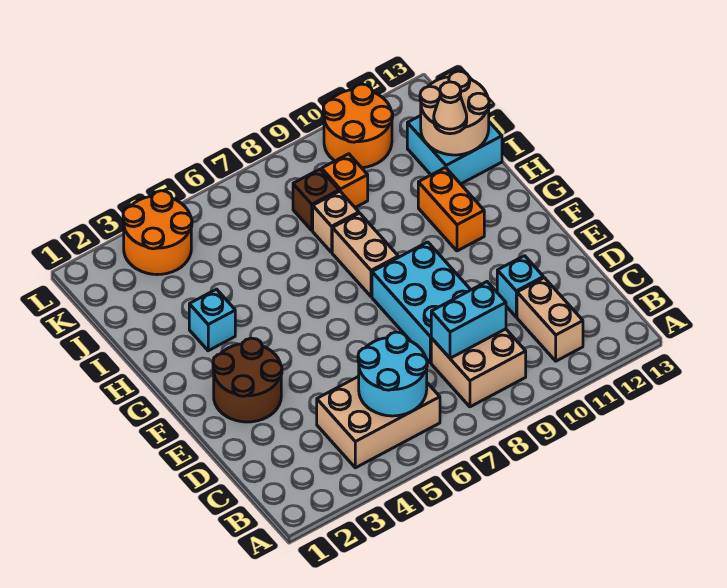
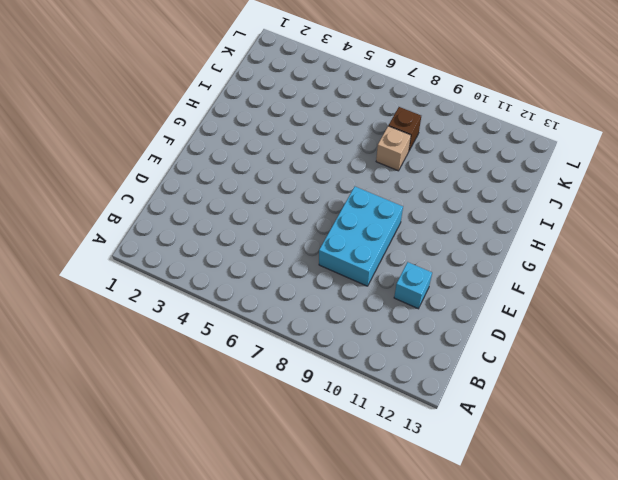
none -> tan brick B4:C6 level 1
none -> tan brick B8:C9 level 1
none -> tan brick B11:C11 level 1

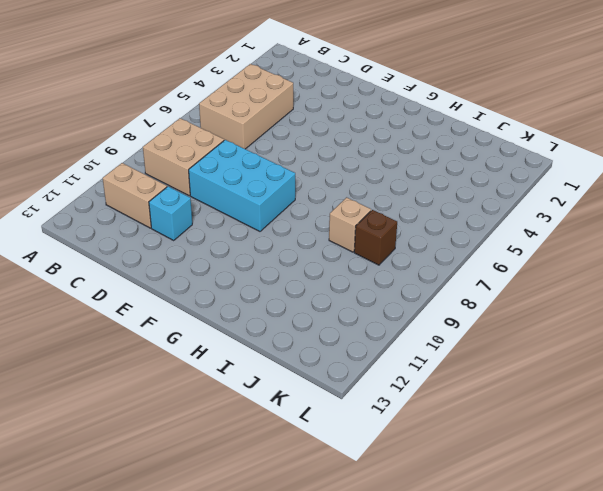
none -> brown round brick E2:F3 level 1
none -> tan brick G8:H8 level 1
none -> orange brick G11:H11 level 1

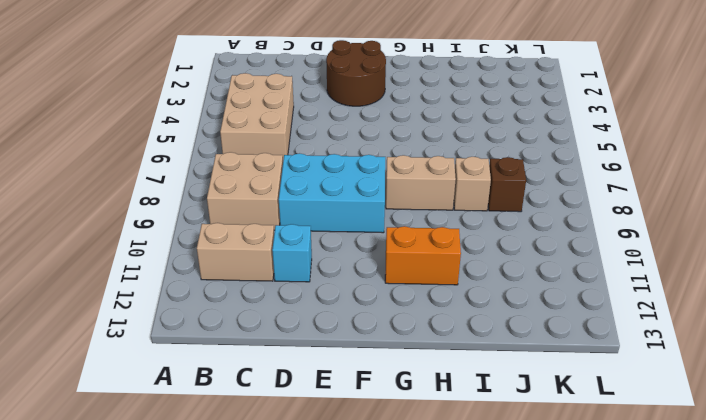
none -> cyan brick H3 level 1
none -> cyan brick I12:J13 level 1
none -> orange brick J9 level 1

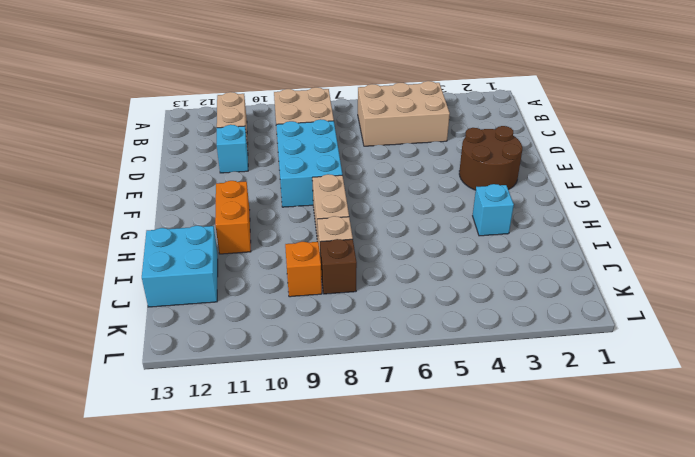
none -> orange round brick K3:L4 level 1
none -> orange round brick K10:L11 level 1
none -> cyan round brick B5:C6 level 2

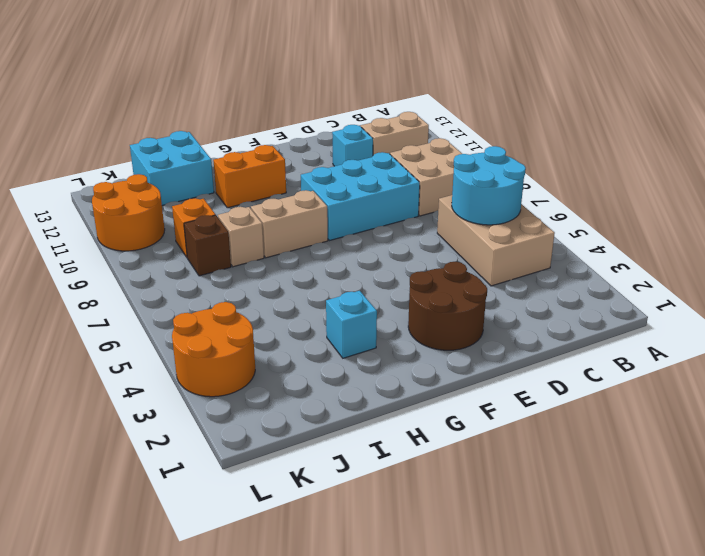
none -> cyan brick C8:C9 level 2
none -> tan round brick I12:J13 level 2
none -> tan cone I12 level 3

